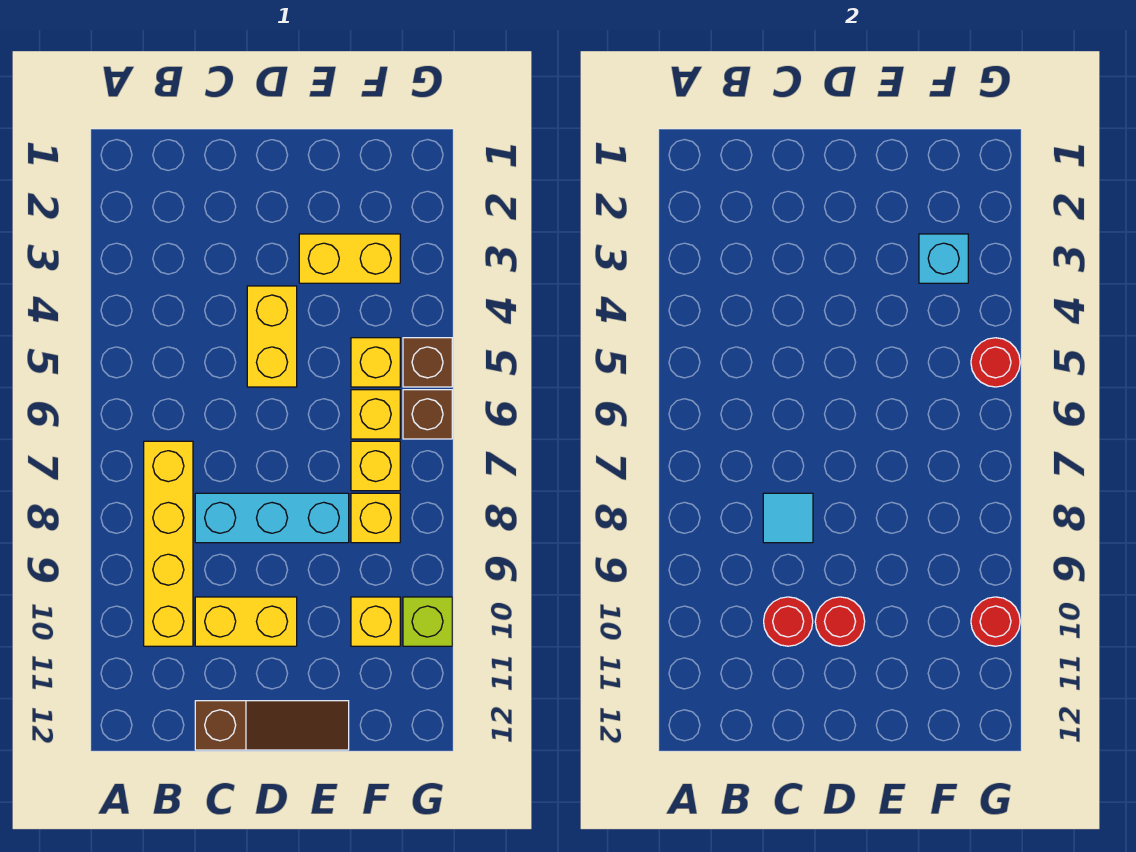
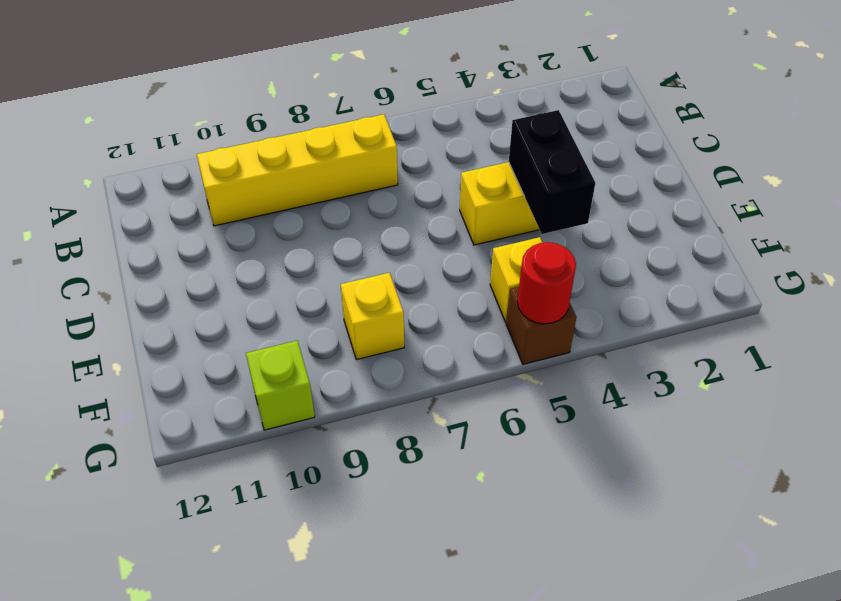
black brick D4:E4 level 2 -> none
none -> cyan brick C8:E8 level 1
none -> yellow brick C10:D10 level 1
none -> brown slope C12:E12 level 1 top C

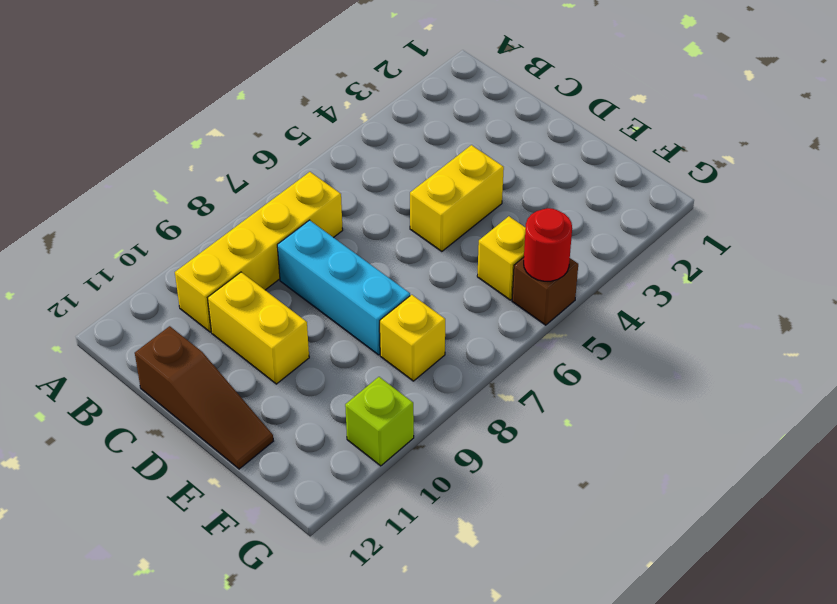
none -> yellow brick E3:F3 level 1
none -> yellow brick F6 level 1
none -> yellow brick F7 level 1

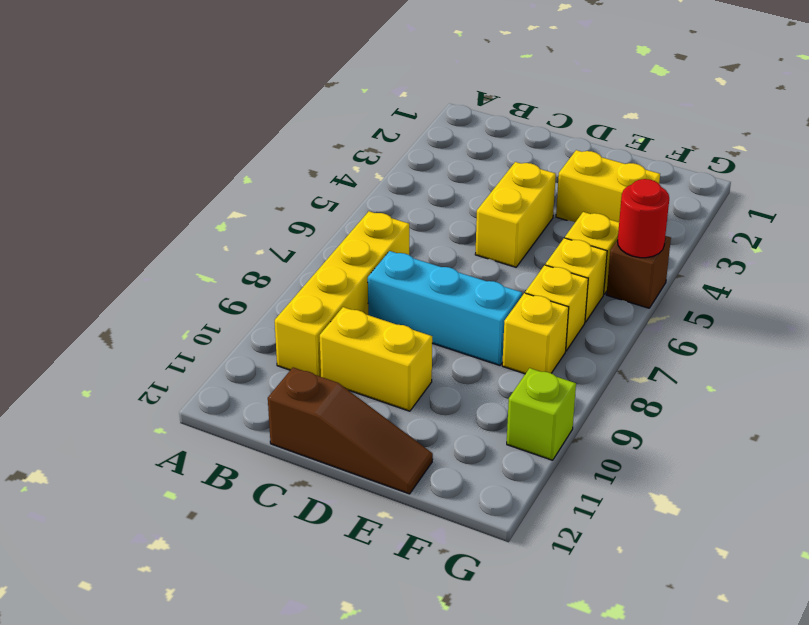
none -> yellow brick F10 level 1
none -> brown brick G6 level 1
none -> cyan tile C8 level 2

